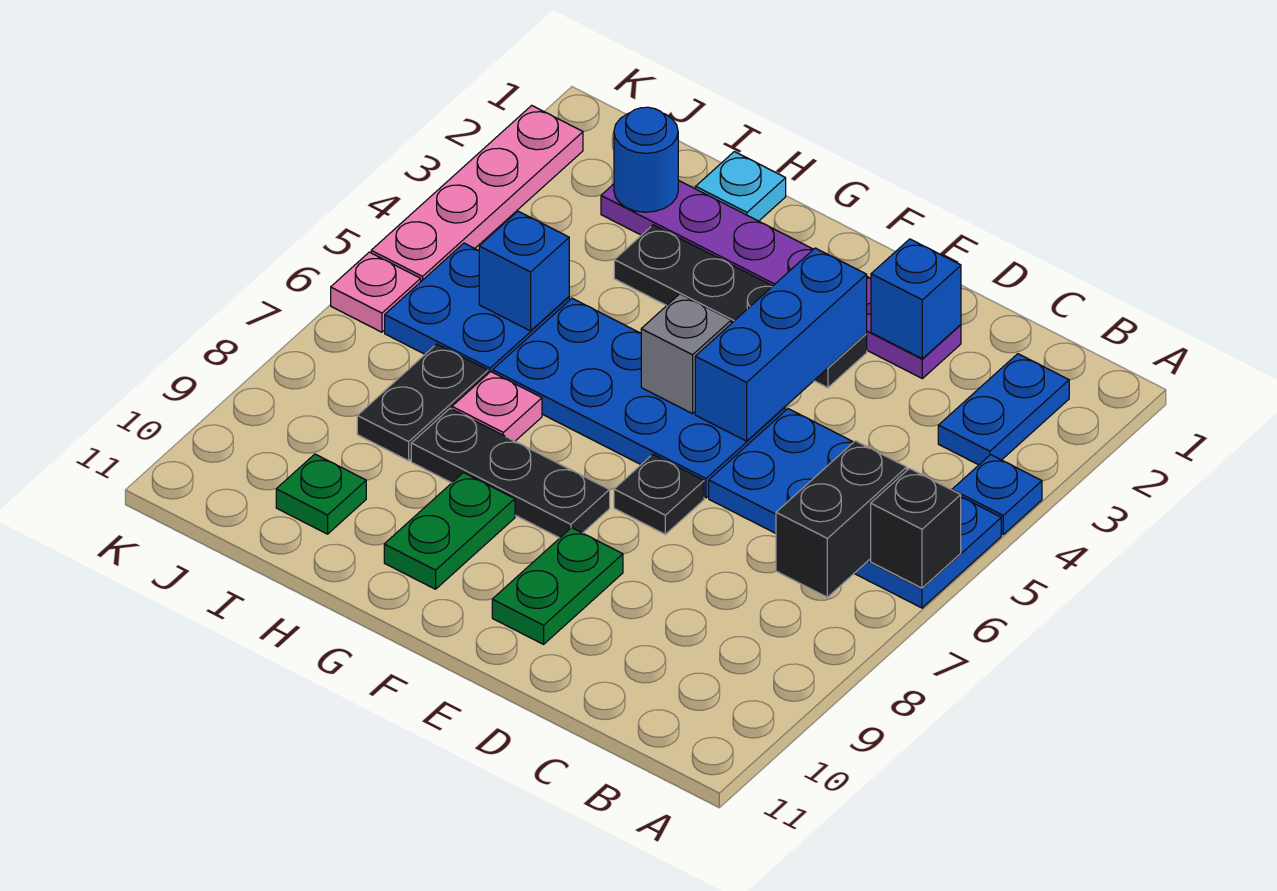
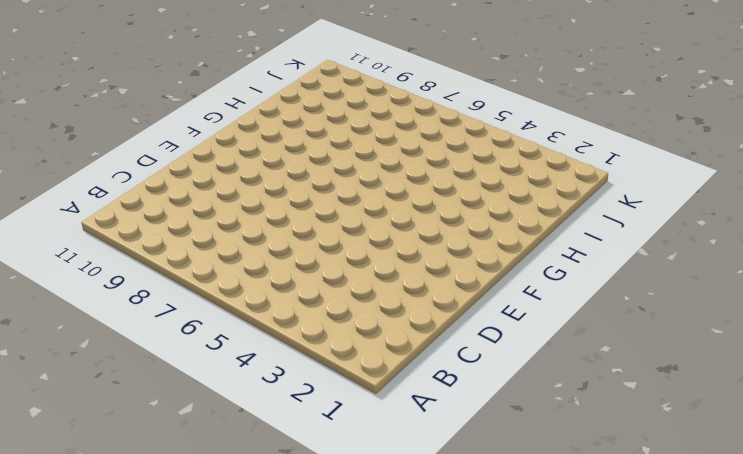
none -> blue plate A4 level 1
none -> blue plate A5:D6 level 1
none -> blue plate B2:B3 level 1

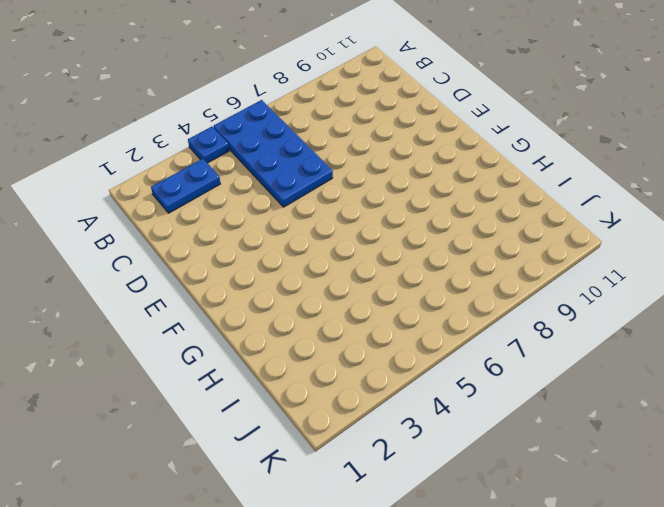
none -> purple plate D2:I2 level 1
none -> black plate E3:H3 level 1
none -> blue plate E5:H6 level 1

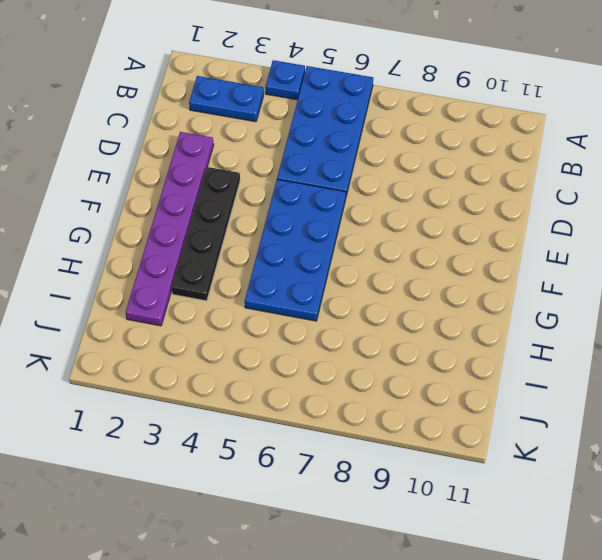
none -> black plate E7 level 1
none -> green plate E9:E10 level 1
none -> black plate F8:H8 level 1

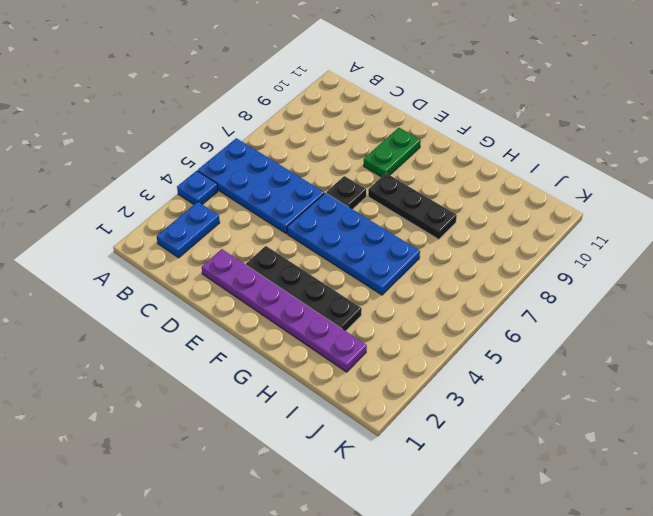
none -> green plate G9:G10 level 1
none -> cyan plate H1 level 1
none -> pink plate H7 level 1

